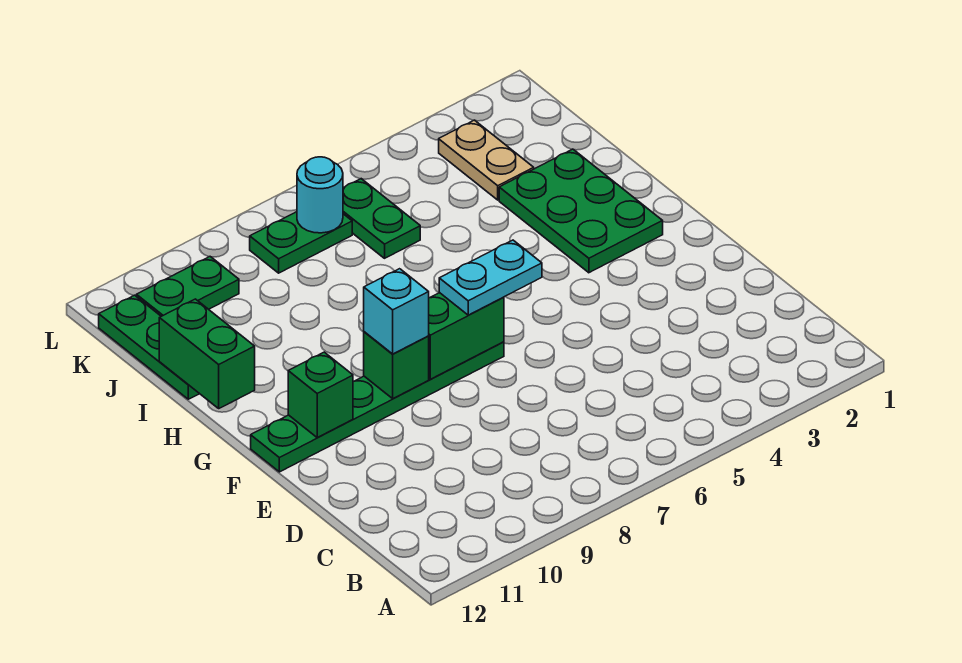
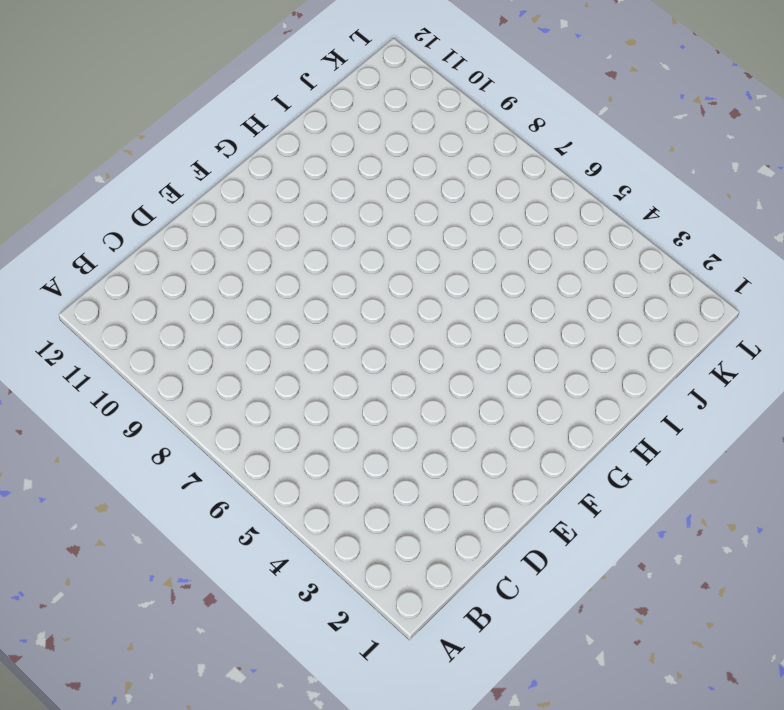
none -> green plate F7:F12 level 1
none -> green plate G2:I3 level 1
none -> green plate I12:K12 level 1

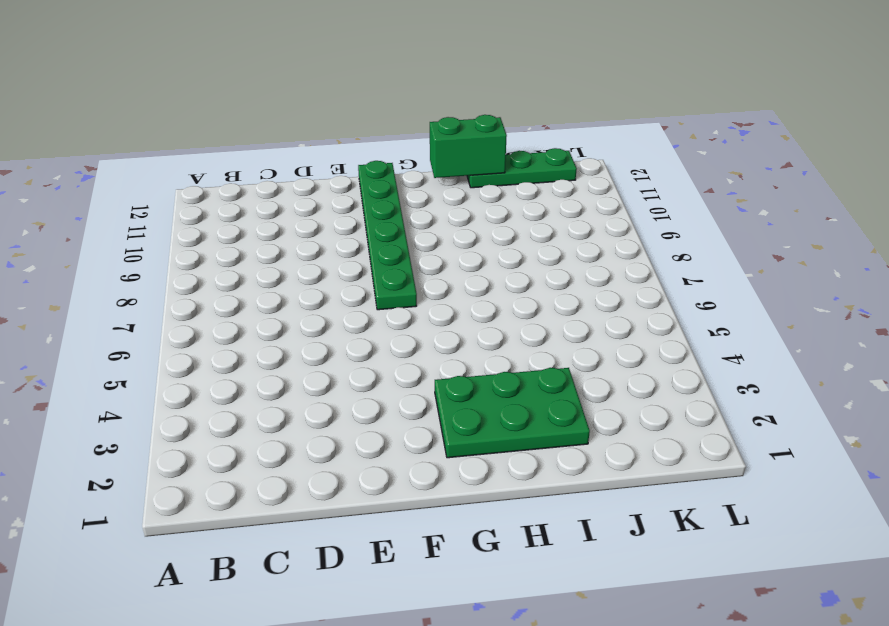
none -> tan plate J3:K3 level 1
none -> green plate J6:K6 level 1
none -> green plate K7:K8 level 1

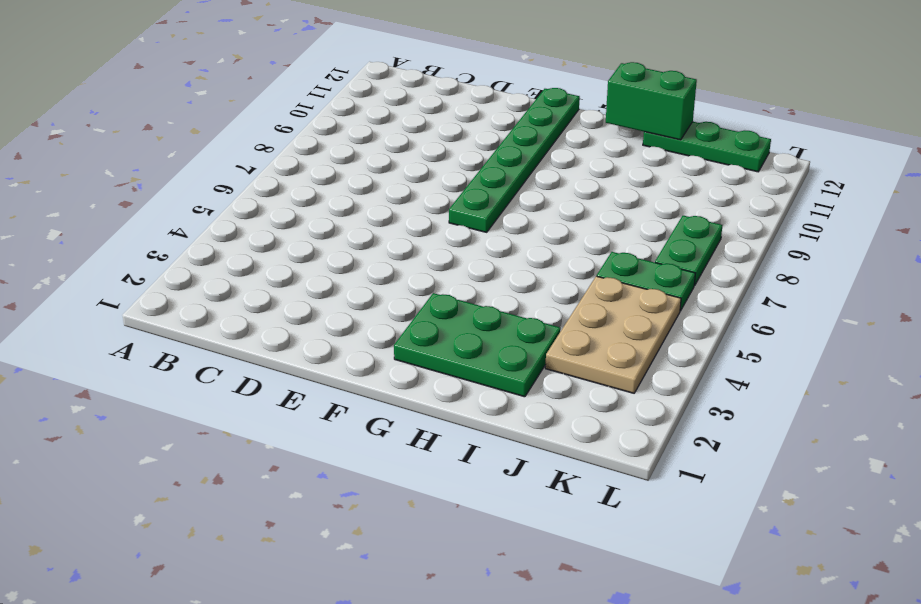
tan plate J3:K5 level 1 -> tan plate J3:K3 level 1
none -> green plate K10:K11 level 1
none -> green brick F7:F8 level 2
none -> green brick F9 level 2

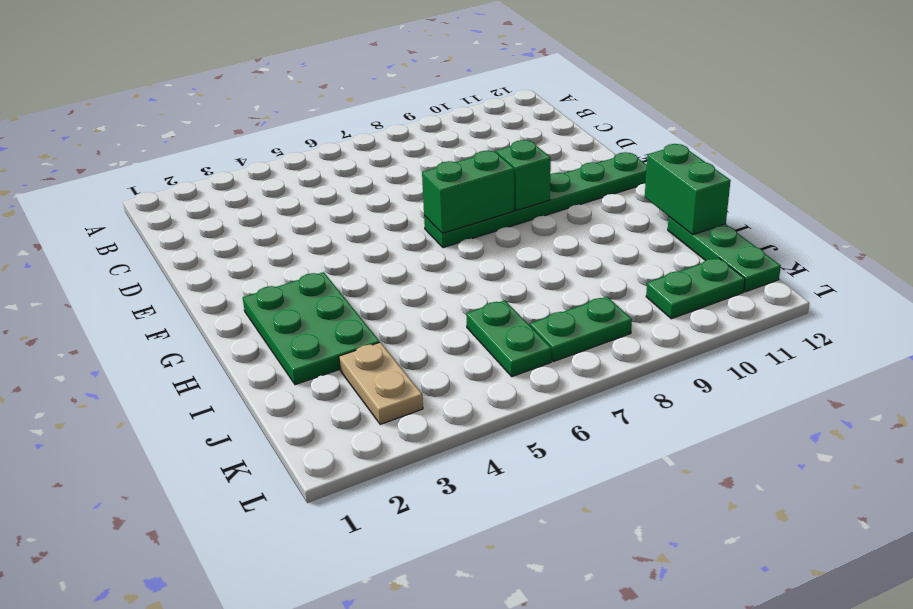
none -> green brick F11 level 2
none -> cyan round brick K7 level 2
none -> cyan plate F6:F7 level 3

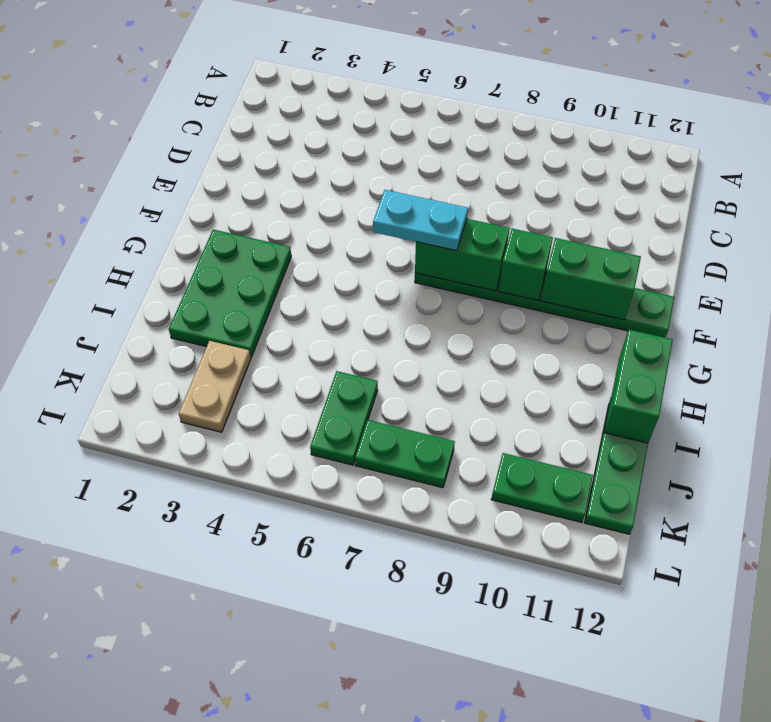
green brick F10:F11 level 2 -> green brick F11 level 2
none -> cyan round brick K7 level 2
none -> cyan brick F9 level 3

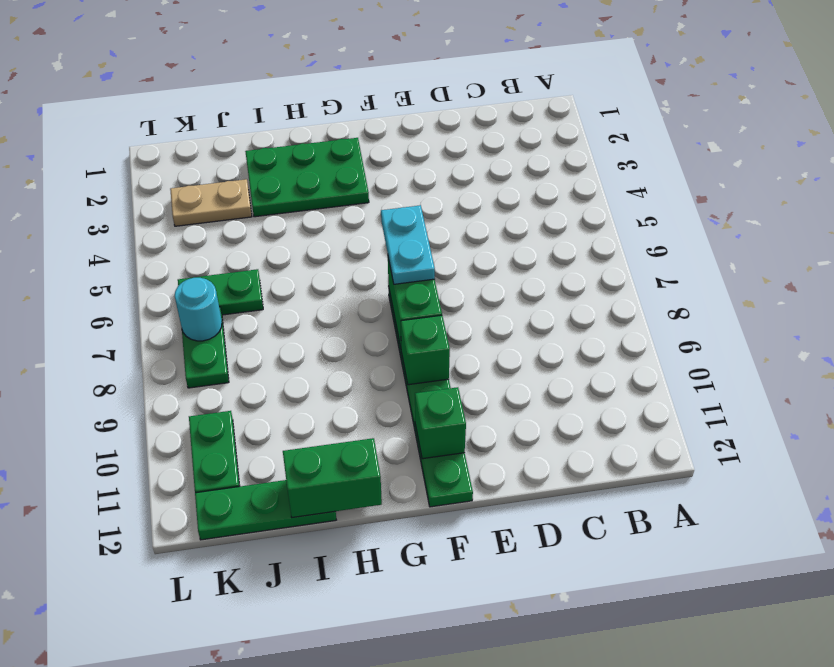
none -> cyan brick F9 level 3

